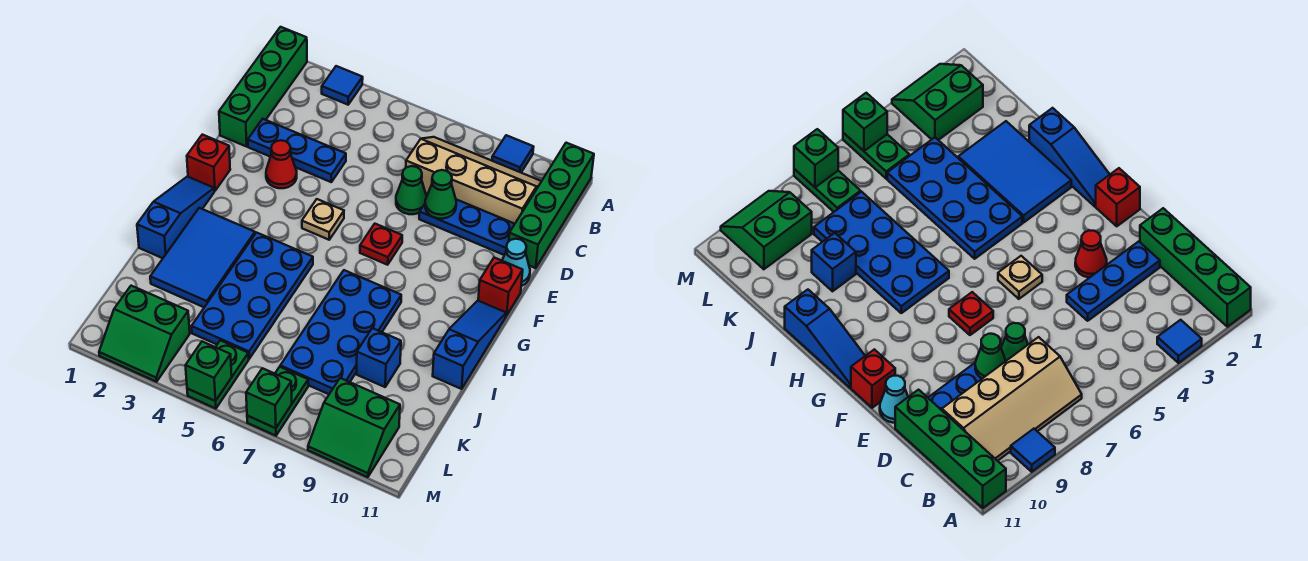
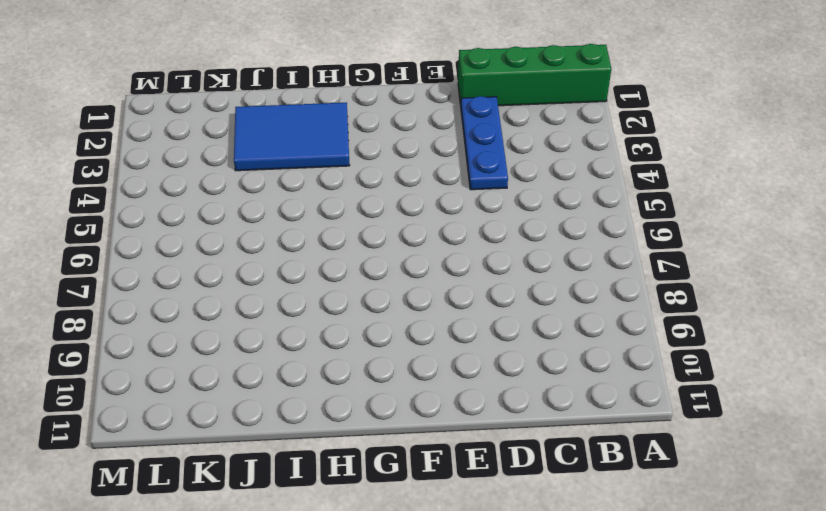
none -> blue tile A3 level 1
none -> blue tile A9 level 1
none -> green brick A11:D11 level 1

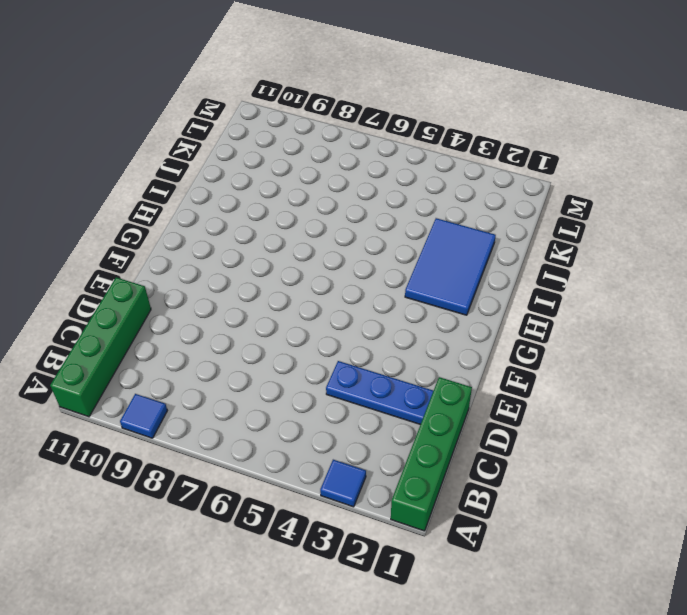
none -> tan slope B7:C10 level 1 top C
none -> green cone D7 level 1
none -> blue plate D8:D10 level 1

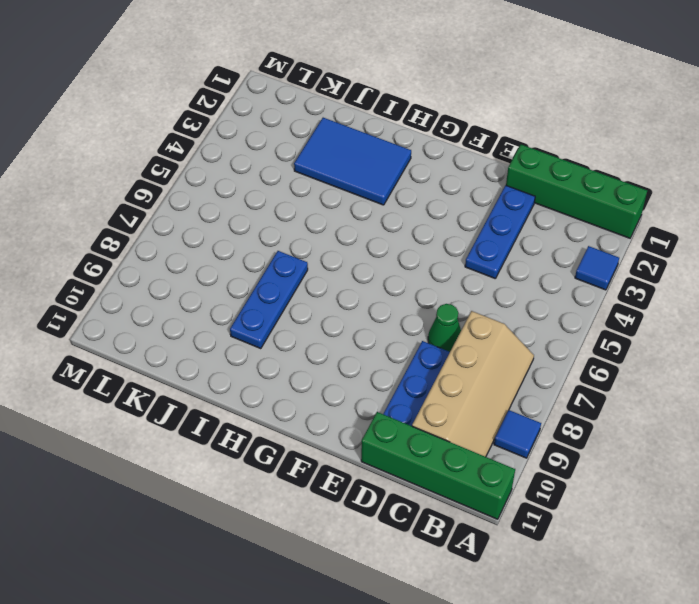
blue plate I7:I9 level 1 -> blue plate H7:K8 level 1
none -> red cone E3 level 1
none -> cyan cone E11 level 1
none -> red brick F1 level 1

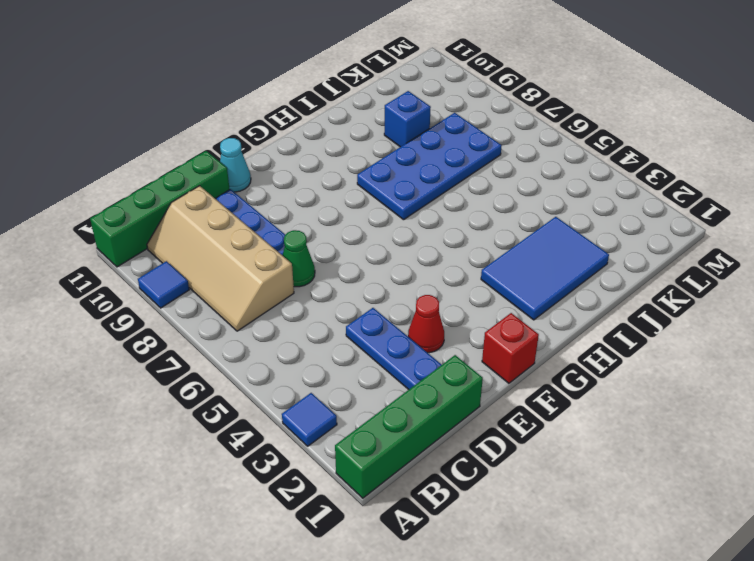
none -> tan plate F5 level 1
none -> red plate F7 level 1
none -> red brick F11 level 1

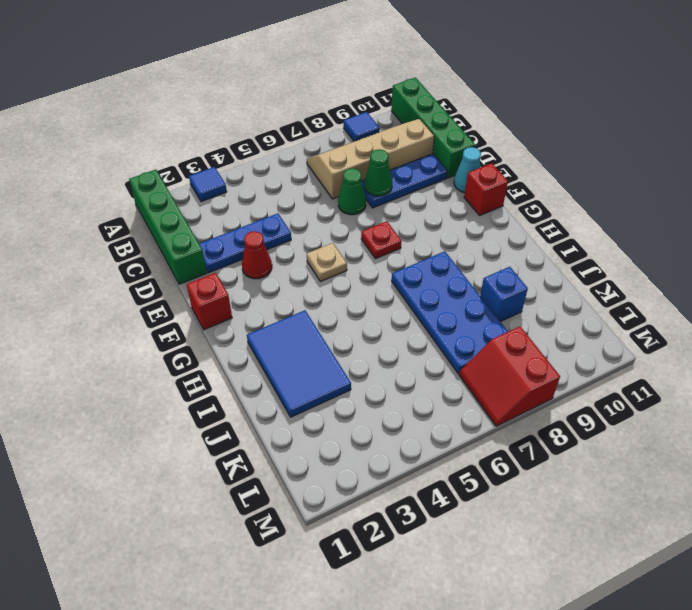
red slope L7:M8 level 1 top 8 -> green plate L7:M7 level 1
none -> blue slope G1:I1 level 1 top I
none -> blue slope G11:I11 level 1 top I
none -> blue plate H4:K5 level 1

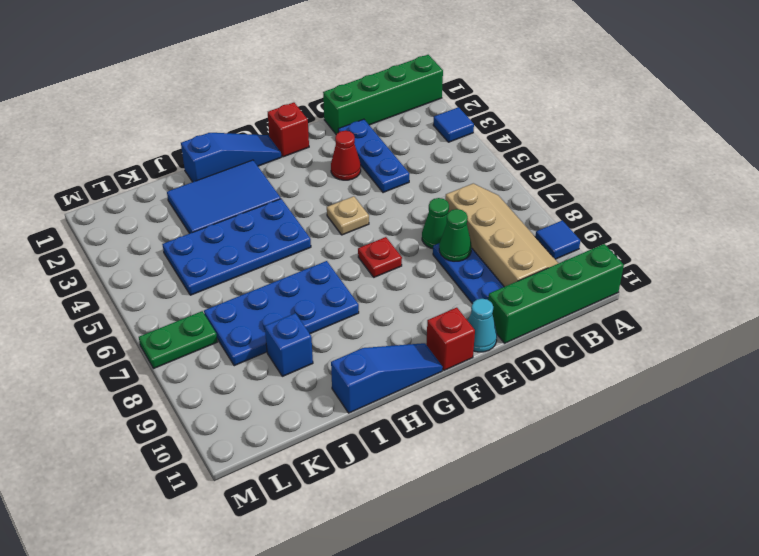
none -> green slope L2:M3 level 1 top L
none -> green plate L5:M5 level 1
none -> green slope L9:M10 level 1 top L

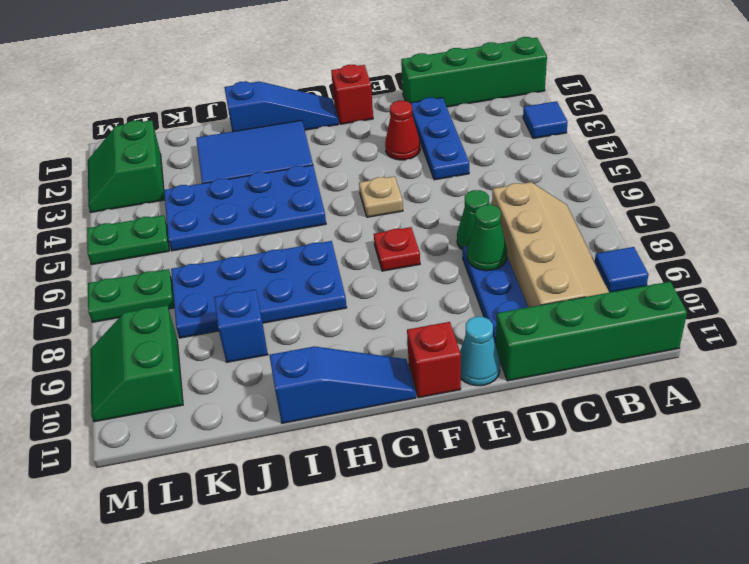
none -> green brick M5 level 2
none -> green brick M7 level 2

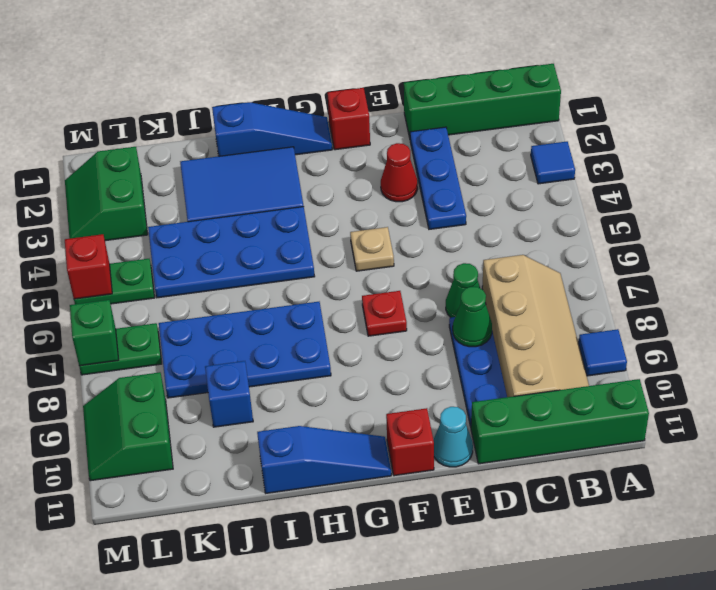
red brick M5 level 2 -> green brick M5 level 2

